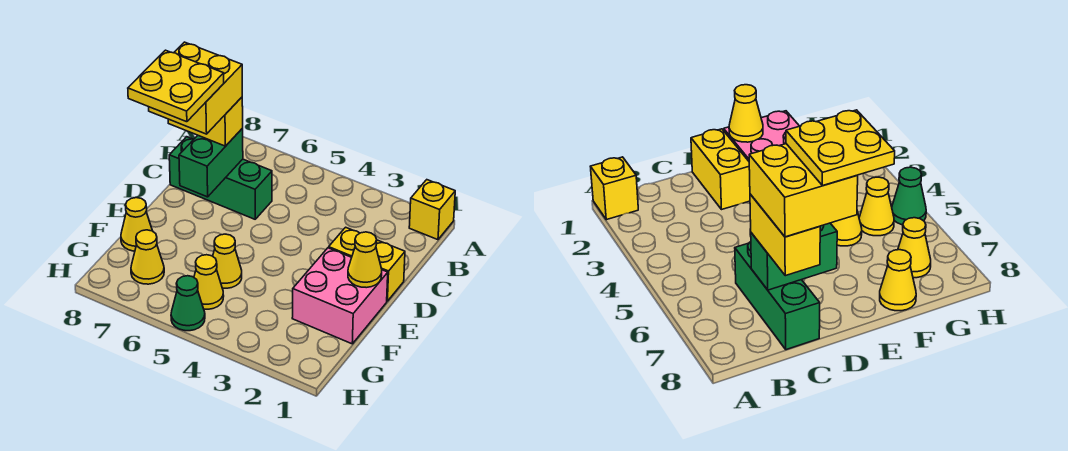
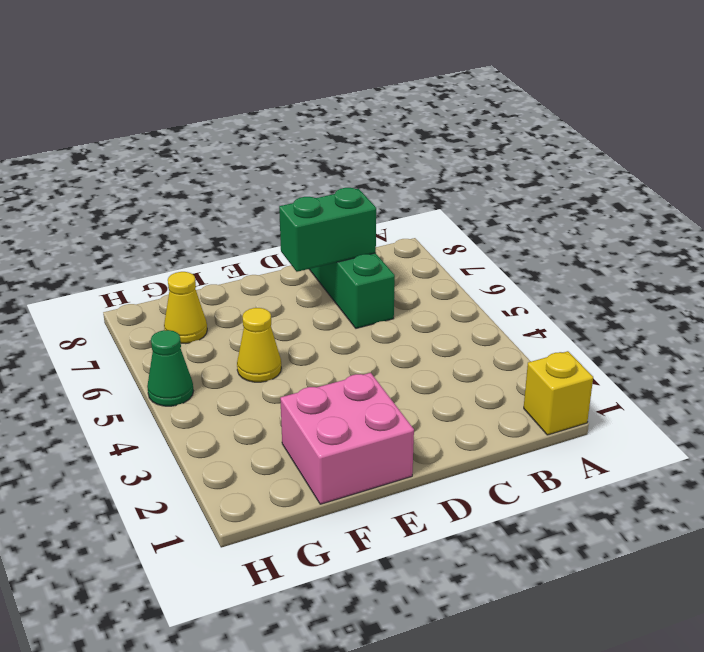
none -> yellow brick D1:D2 level 1
none -> yellow cone F8 level 1
none -> yellow cone G5 level 1

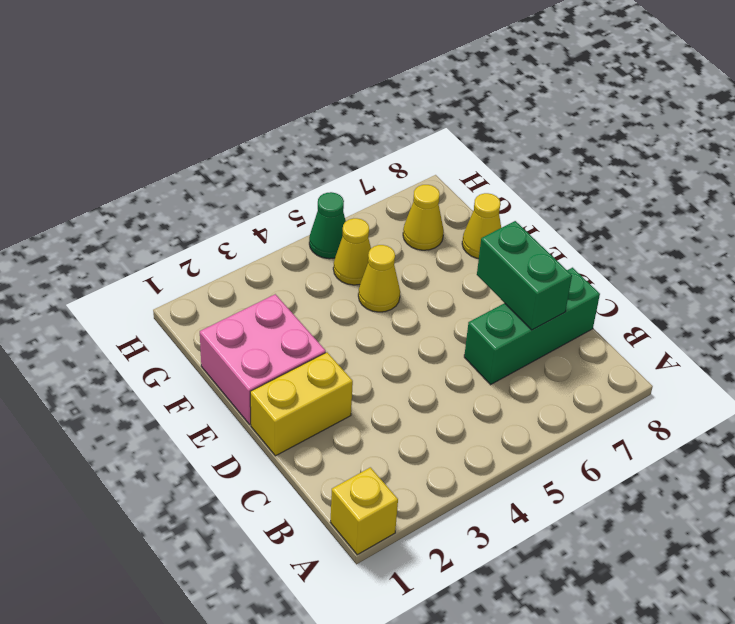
none -> yellow cone E1 level 2
none -> yellow brick C7:C8 level 3
none -> yellow brick C7:D8 level 4

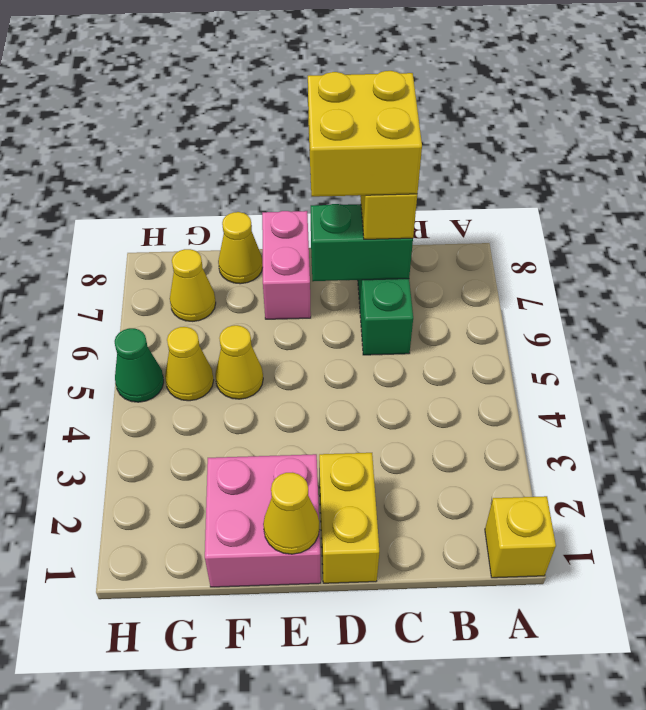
pink brick E7:E8 level 1 -> none
none -> yellow plate D7:E8 level 5

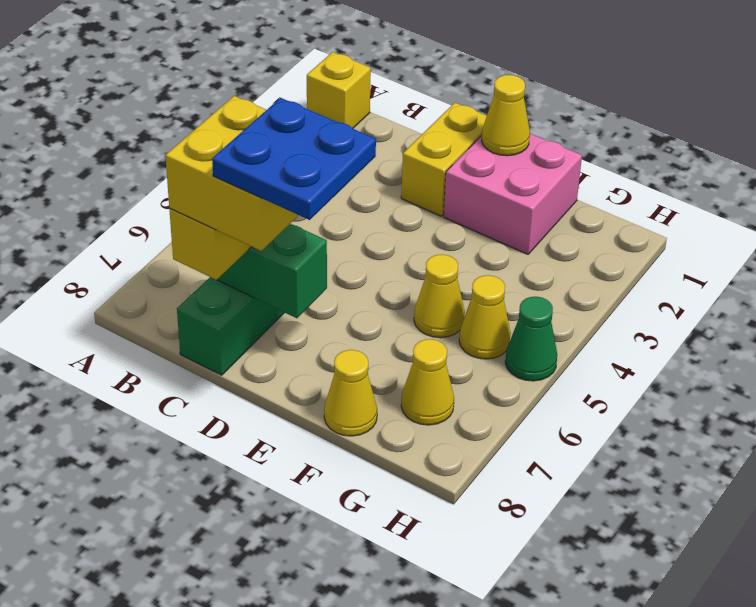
blue plate D7:E8 level 5 -> yellow plate D7:E8 level 5

